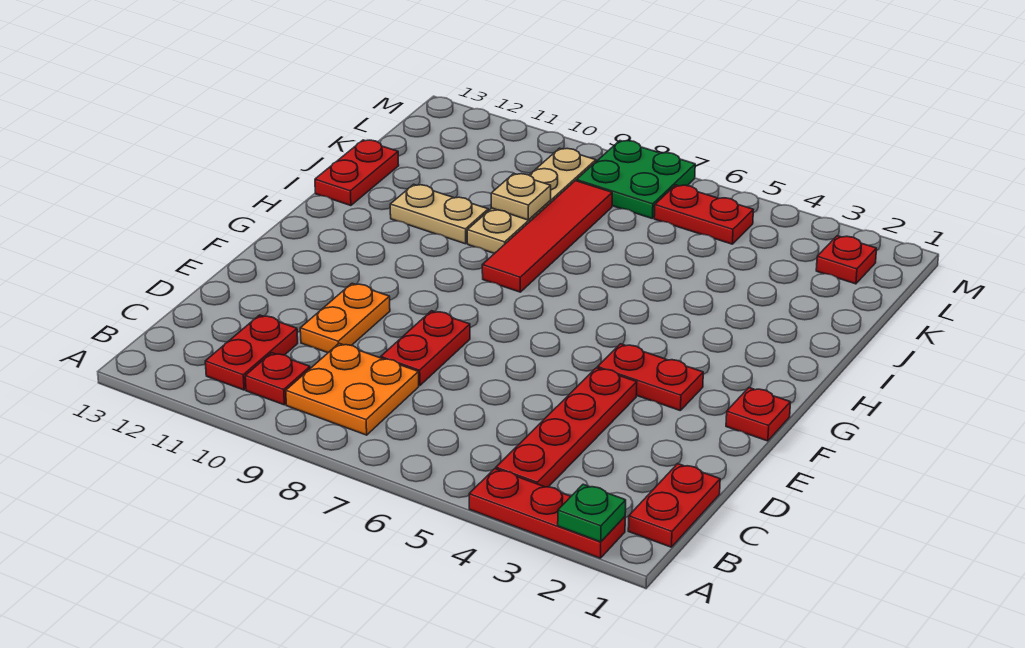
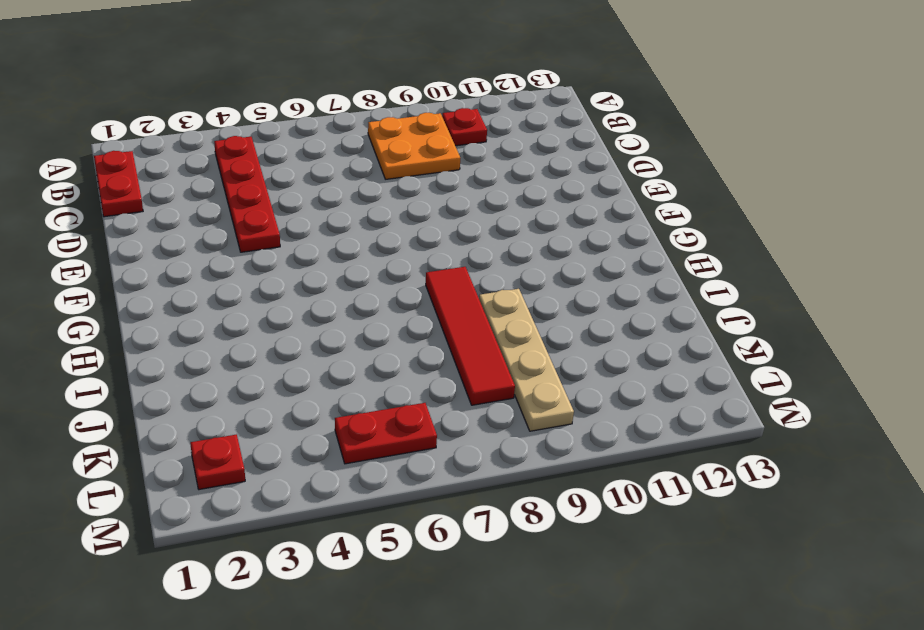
none -> red plate A2:A4 level 1
none -> red plate B11:C11 level 1
none -> red plate D8:E8 level 1

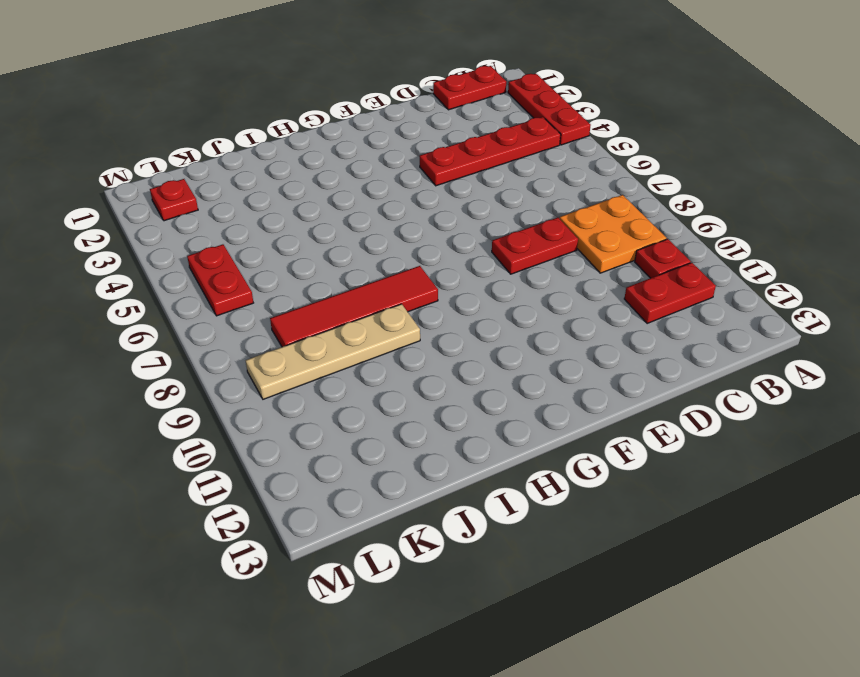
none -> orange plate D10:E10 level 1
none -> red plate F1 level 1
none -> red plate F3:F4 level 1

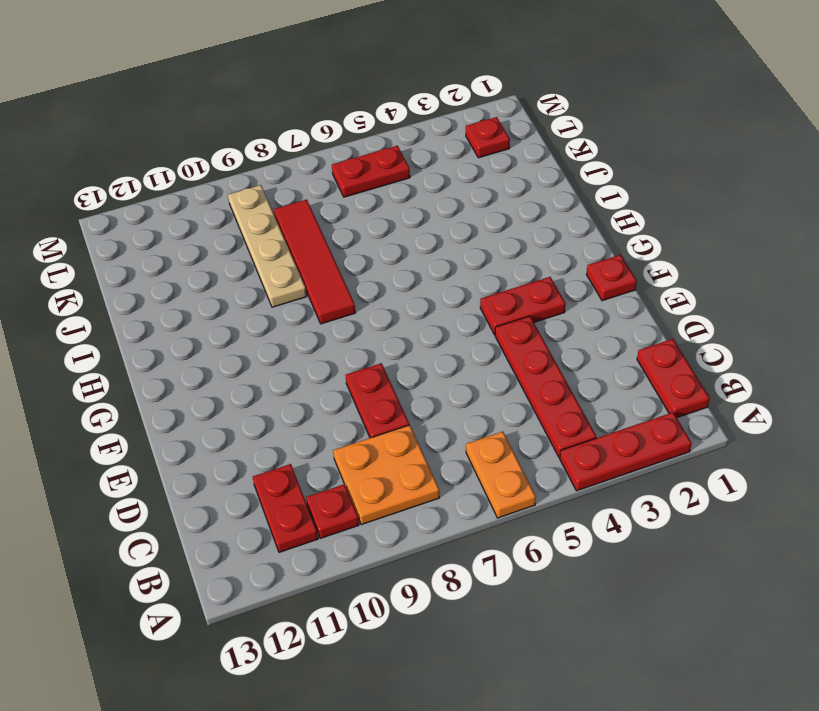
orange plate A6:B6 level 1 -> orange plate D10:E10 level 1
none -> tan plate I10:I11 level 1
none -> red plate I13:J13 level 1
none -> green plate L7:M8 level 1

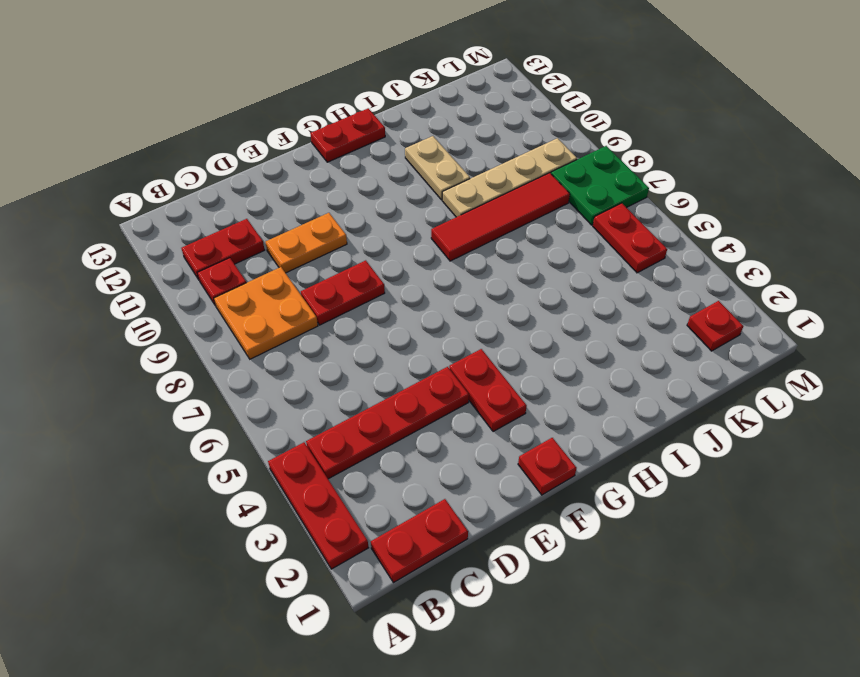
red plate G13:H13 level 1 -> red plate I13:J13 level 1
none -> green plate A2 level 2
none -> tan plate J9 level 2

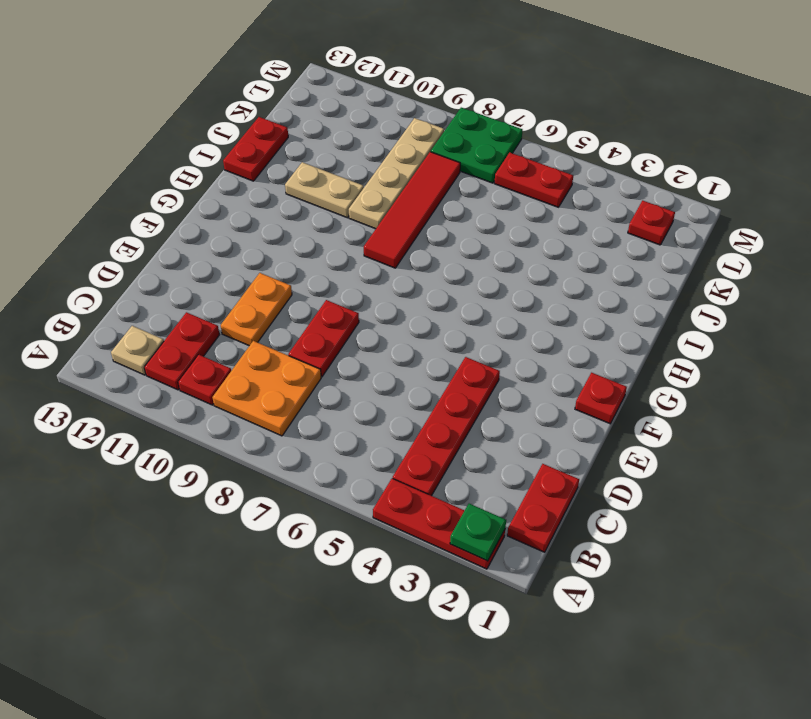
tan plate B12 level 1 -> tan plate J9 level 2
none -> red plate F3:F4 level 1

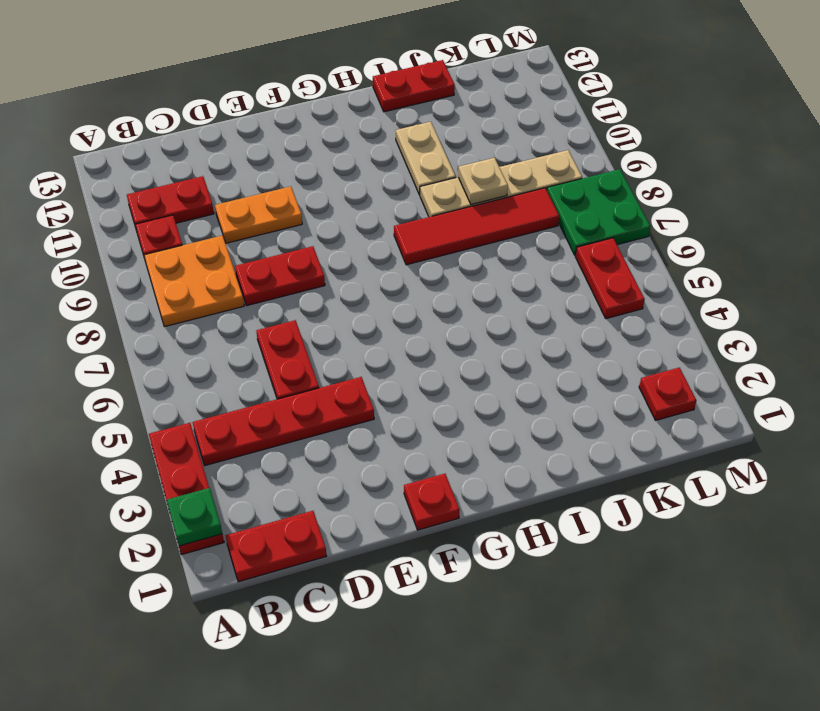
red plate D5:D6 level 1 -> red plate F3:F4 level 1

